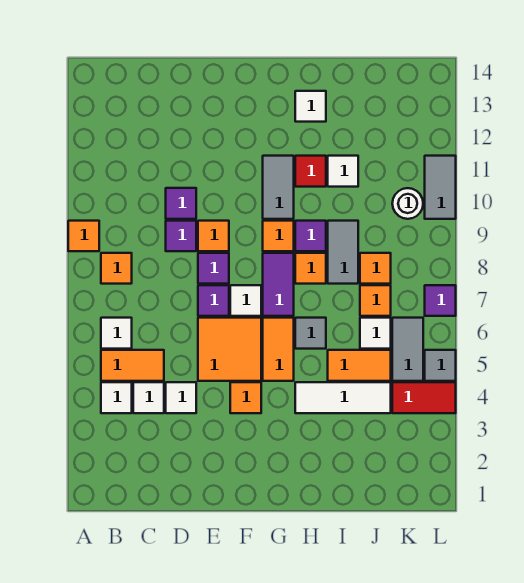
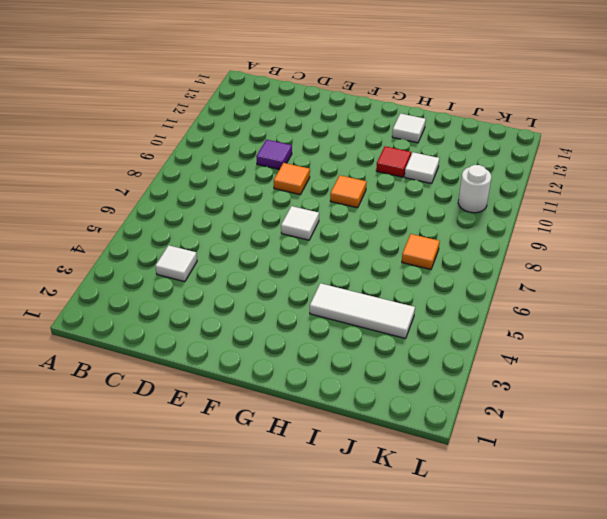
none -> orange tile A9 level 1
none -> white tile B4 level 1
none -> orange tile B5:C5 level 1
none -> white tile B6 level 1

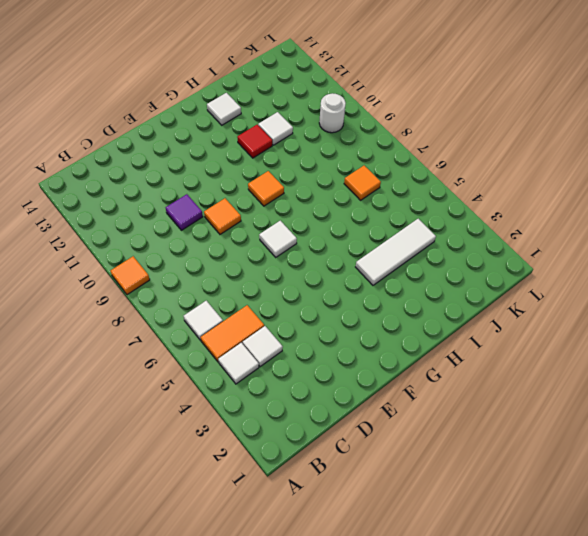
none -> orange tile B8 level 1
none -> white tile D4 level 1
none -> purple tile D9 level 1
none -> orange tile E5:F6 level 1

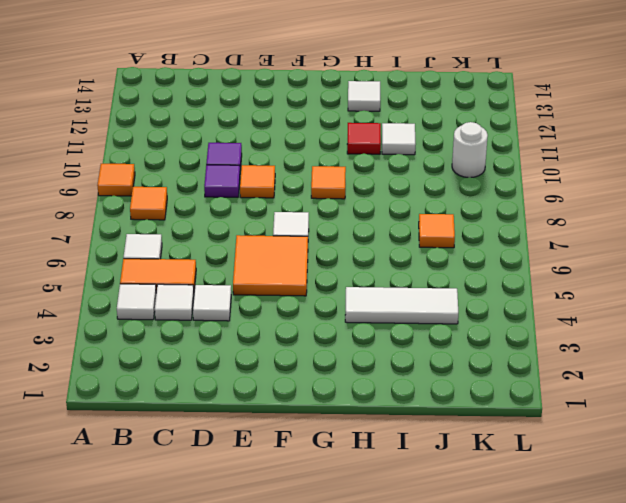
none -> purple tile E7 level 1
none -> purple tile E8 level 1
none -> orange tile F4 level 1
none -> orange tile G5:G6 level 1

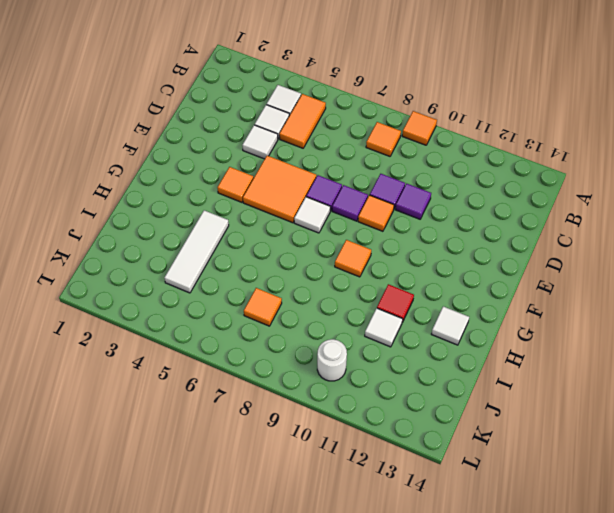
none -> white tile B6 level 1
none -> orange tile G5:G6 level 1
none -> purple tile G7:G8 level 1
none -> grey tile G10:G11 level 1

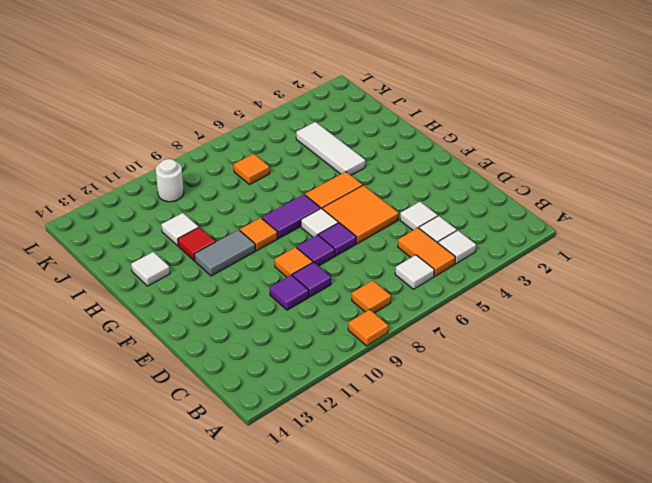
none -> orange tile F4 level 1
none -> grey tile H6 level 1
none -> orange tile H8 level 1
none -> purple tile H9 level 1

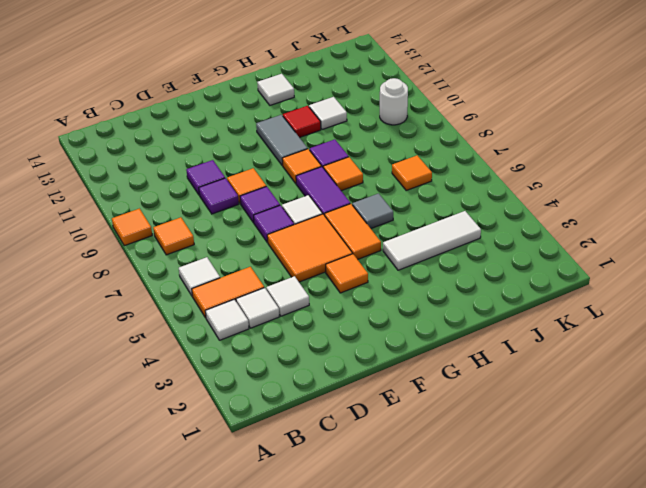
none -> orange tile I5:J5 level 1
none -> grey tile I8:I9 level 1
none -> white tile J6 level 1
none -> orange tile J8 level 1

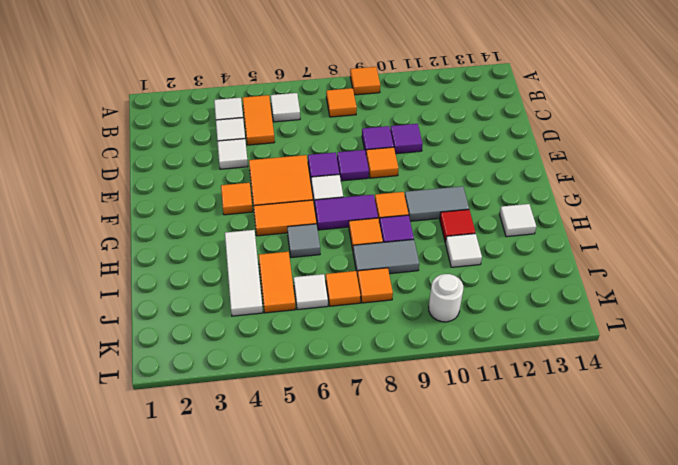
none -> red tile K4:L4 level 1
none -> grey tile K5:K6 level 1
none -> grey tile L5 level 1
none -> purple tile L7 level 1

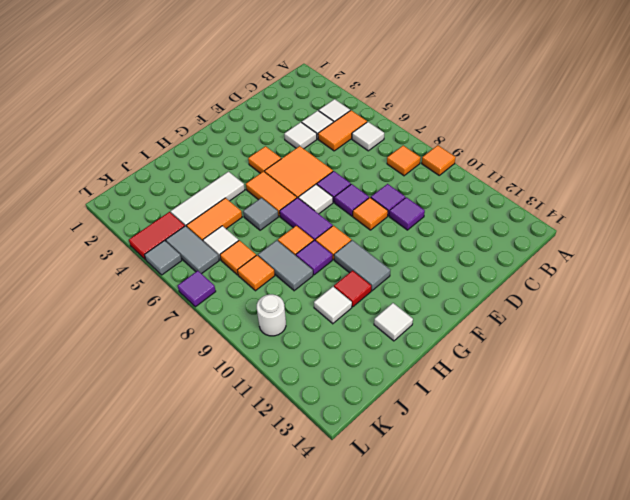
none -> grey tile L10:L11 level 1

